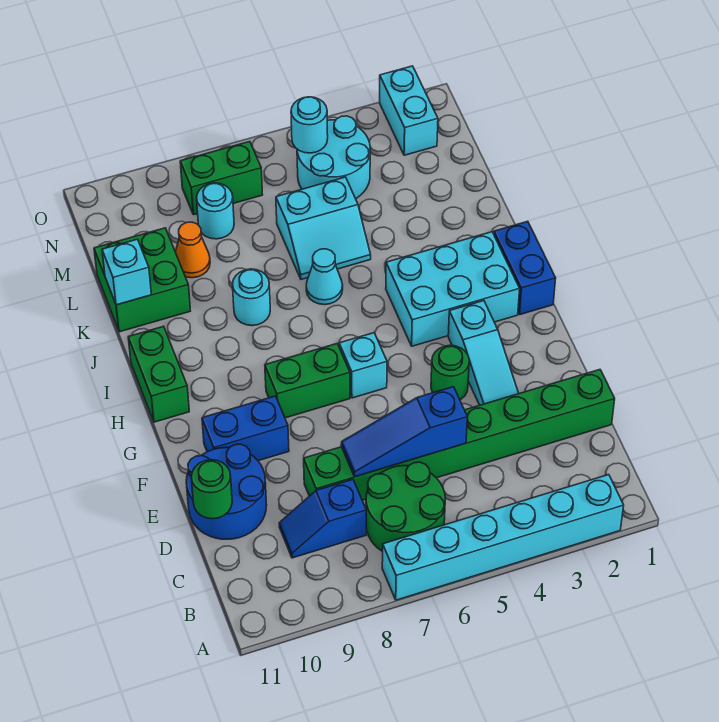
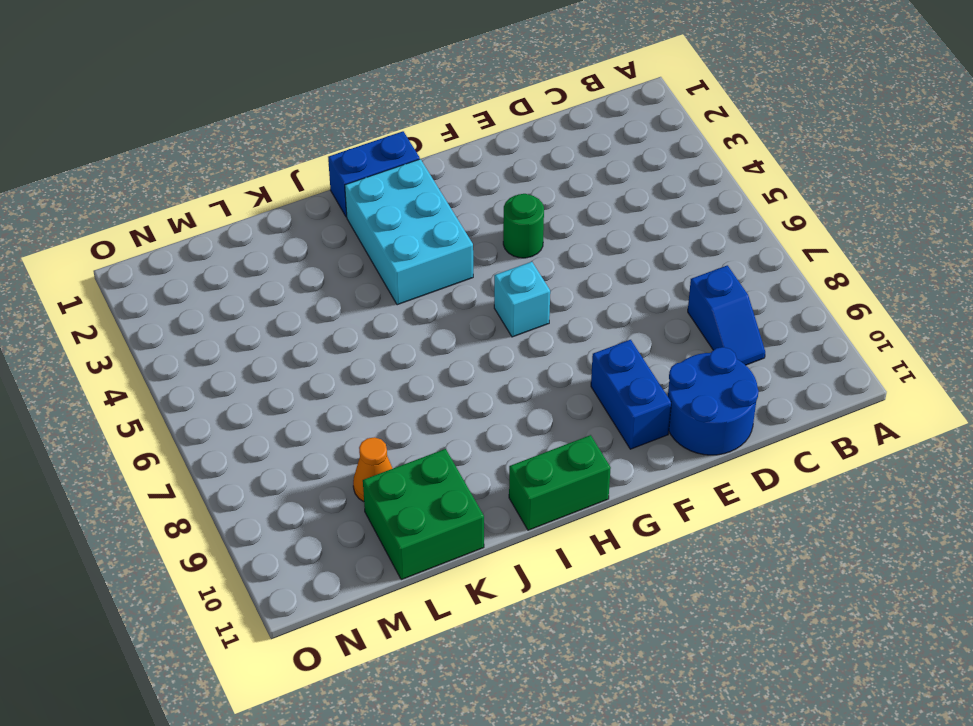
none -> cyan brick A2:A7 level 1
none -> green round brick B6:C7 level 1
none -> green brick D1:D8 level 1

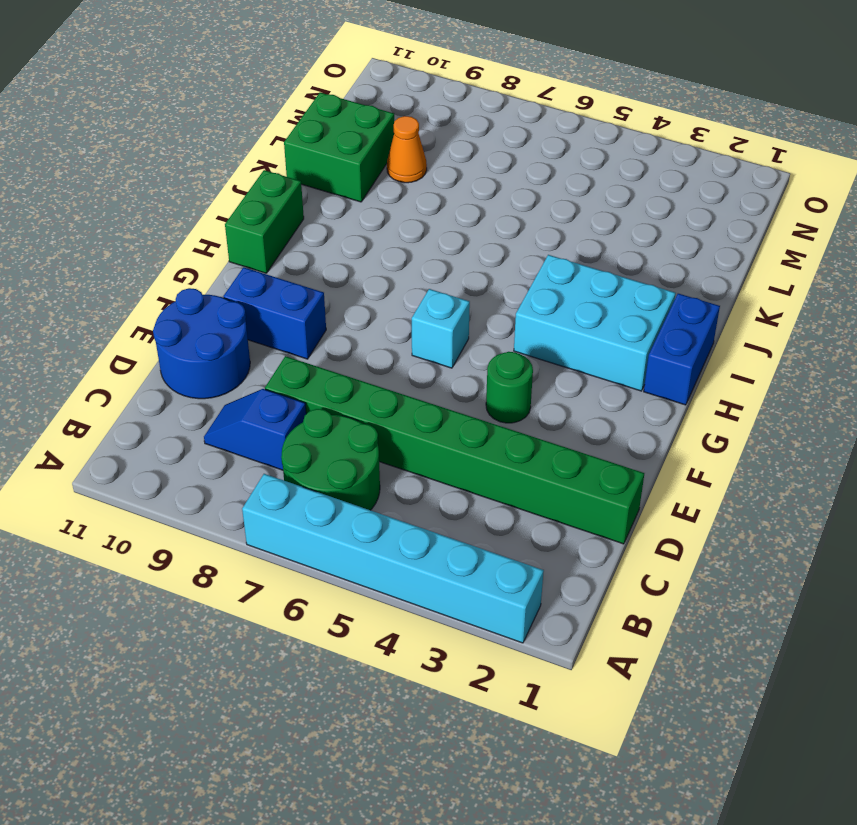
none -> cyan slope E3:G3 level 1 top G
none -> green brick G7:G8 level 1
none -> cyan cone J6 level 1

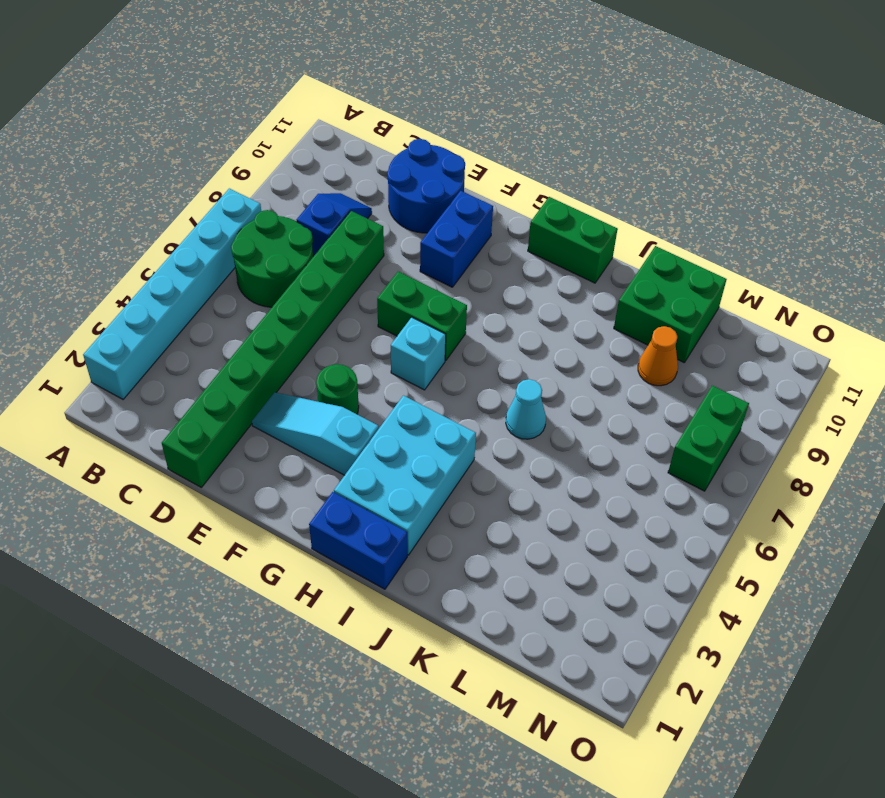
green brick F7:G7 level 1 -> green brick G7:G8 level 1
none -> cyan round brick J8 level 1
none -> cyan slope K5:L6 level 1 top L
none -> cyan round brick M4:N5 level 1

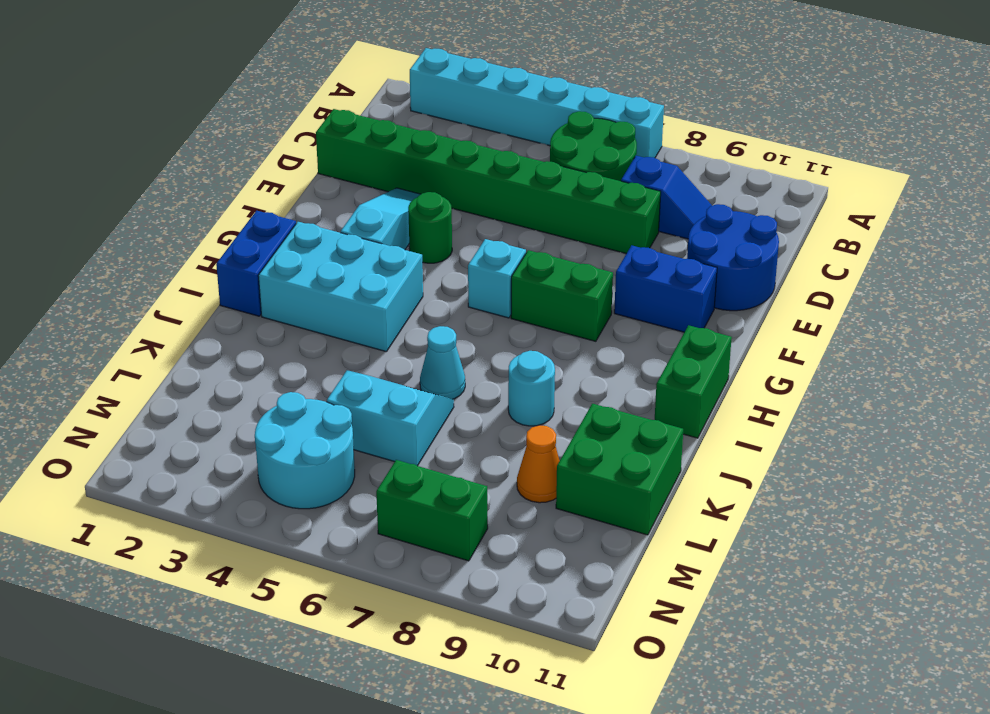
none -> cyan round brick M8 level 1
none -> cyan brick N2:O2 level 1
none -> blue slope D5:D7 level 2 top 5

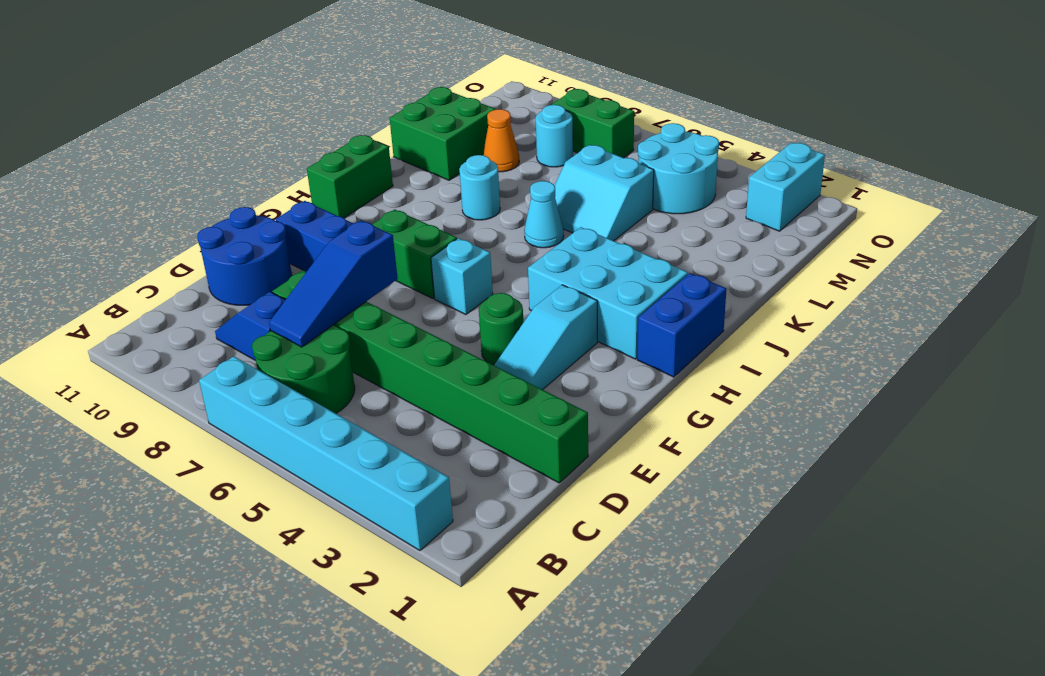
blue slope C7:E7 level 2 top E -> blue slope D5:D7 level 2 top 5
none -> green round brick D11 level 2
none -> cyan brick K11 level 2
none -> cyan round brick N5 level 2

